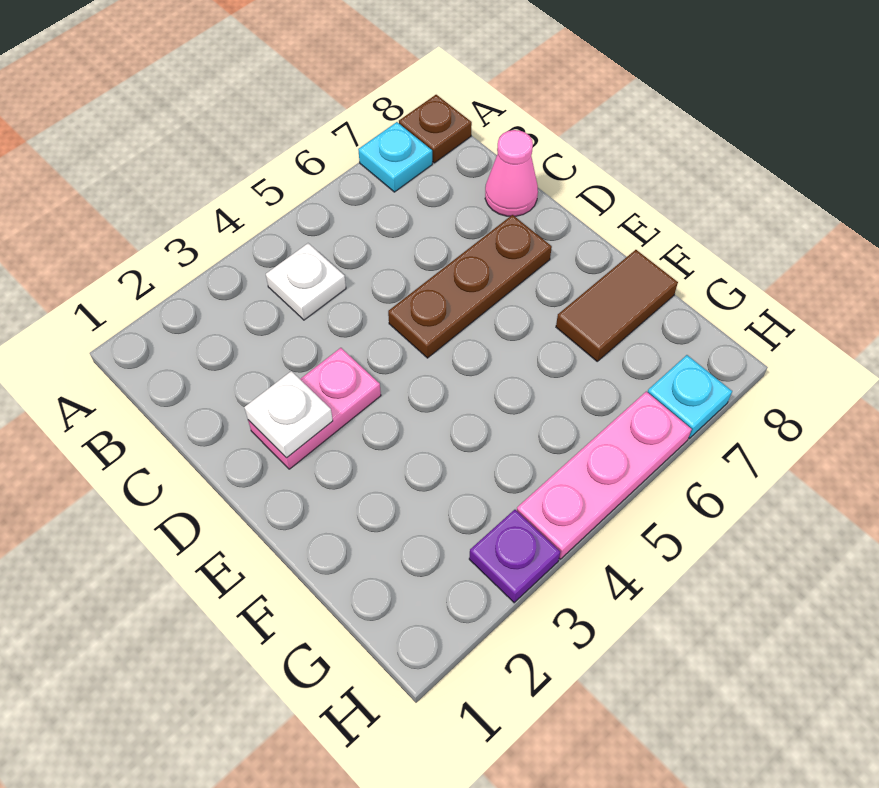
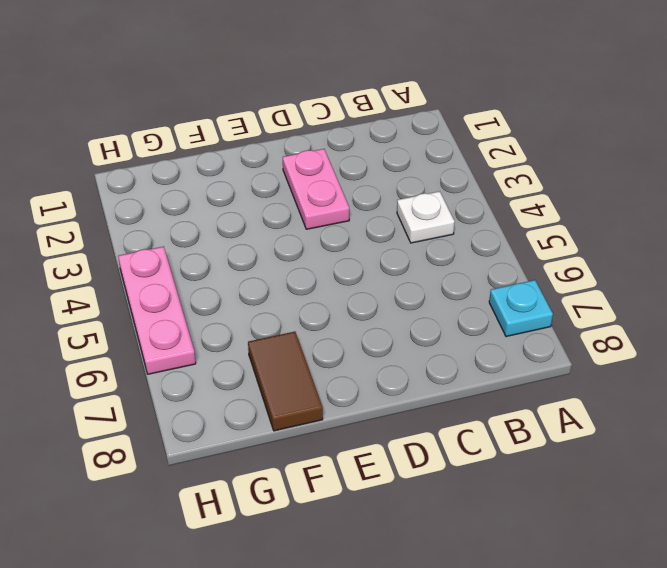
none -> brown plate A8 level 1
none -> pink cone C8 level 1

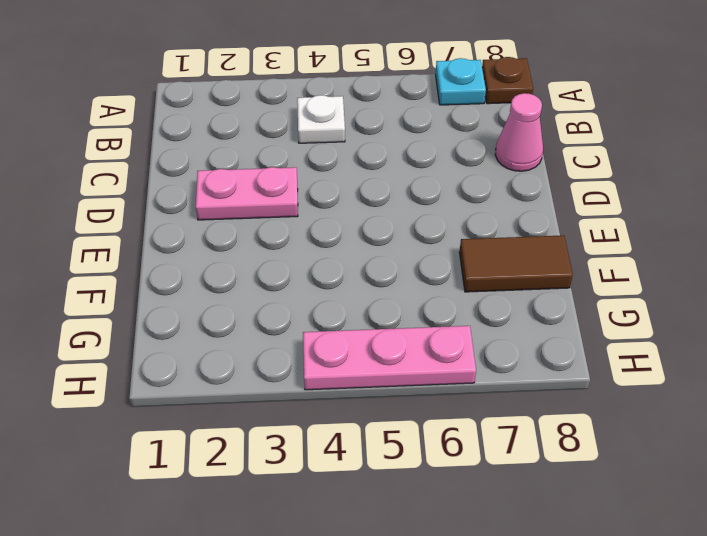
none -> brown plate D5:D7 level 1
none -> purple plate H3 level 1

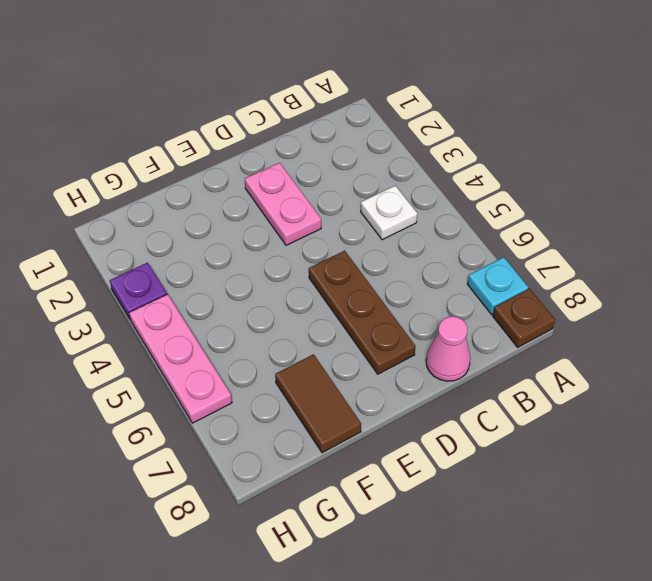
none -> cyan plate H7 level 1
none -> white plate D2 level 2

